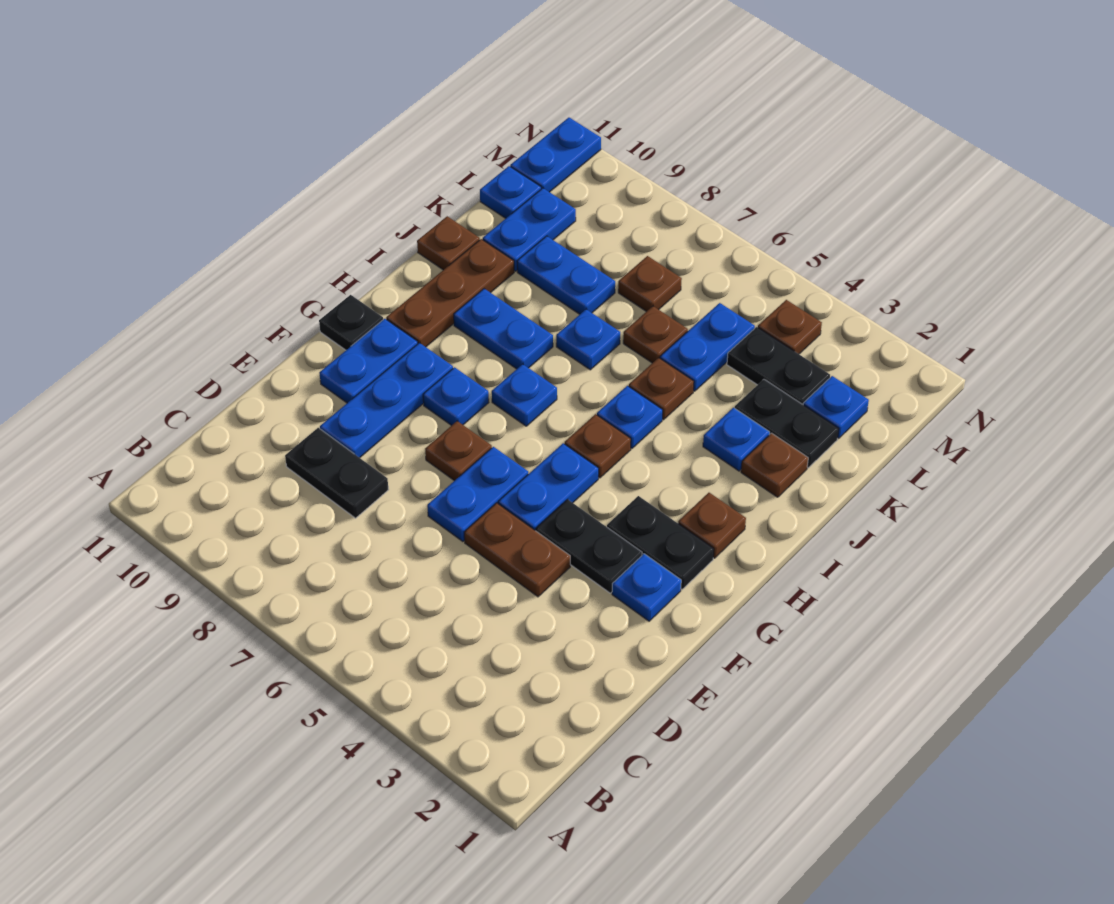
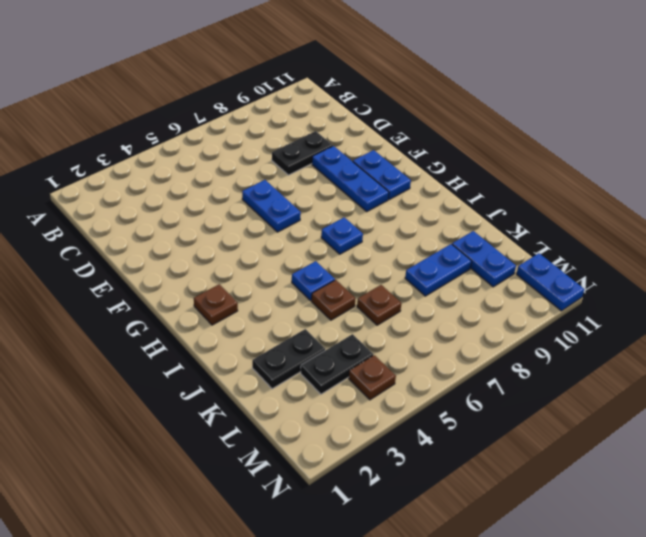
none -> brown plate E4:E5 level 1
none -> blue plate F2 level 1
none -> black plate F3:F4 level 1
none -> blue plate F5:G5 level 1

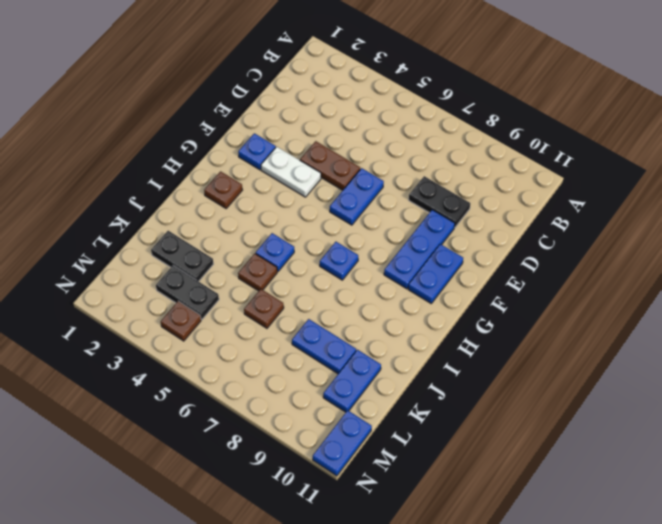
white plate F3:F4 level 1 -> black plate F3:F4 level 1
none -> blue plate F5:G5 level 1
none -> brown plate F7 level 1
none -> black plate G2:G3 level 1
none -> blue plate G8 level 1

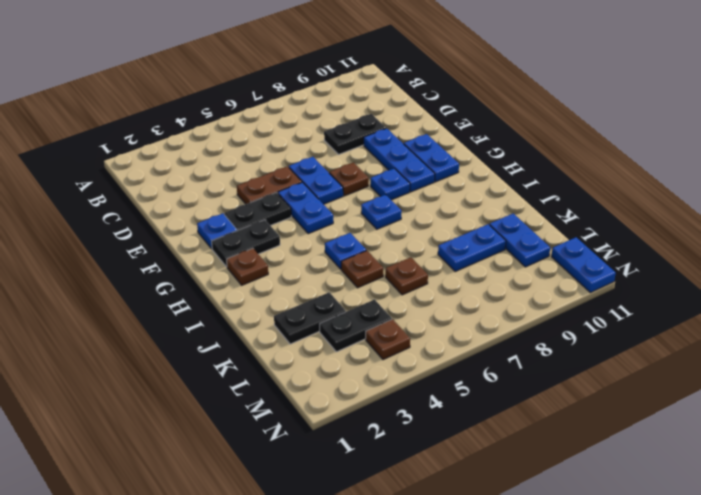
none -> black plate G11 level 1
none -> brown plate H5 level 1
none -> brown plate H10:J10 level 1
none -> blue plate I8:I9 level 1

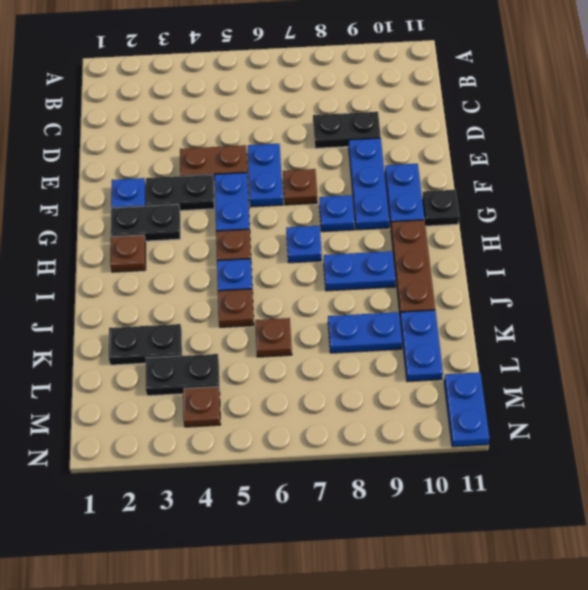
none -> brown plate J2 level 1
none -> blue plate J3 level 1
none -> blue plate J7 level 1
none -> brown plate J11 level 1

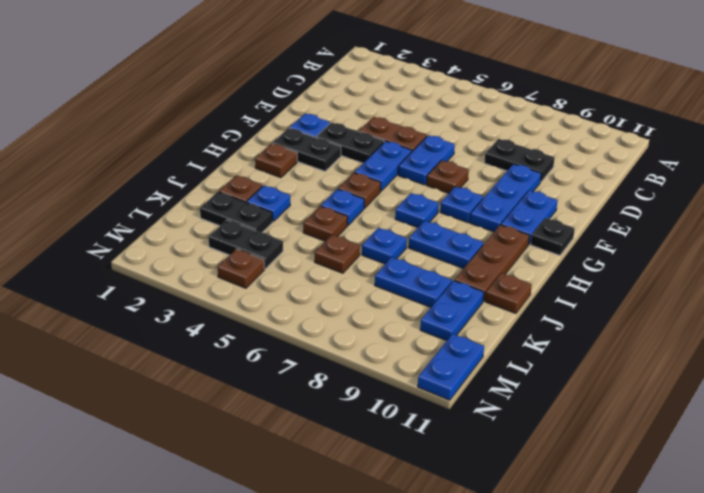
none -> blue plate K5:L5 level 1
none -> blue plate L2 level 1
none -> brown plate L7 level 1
none -> blue plate L11 level 1

